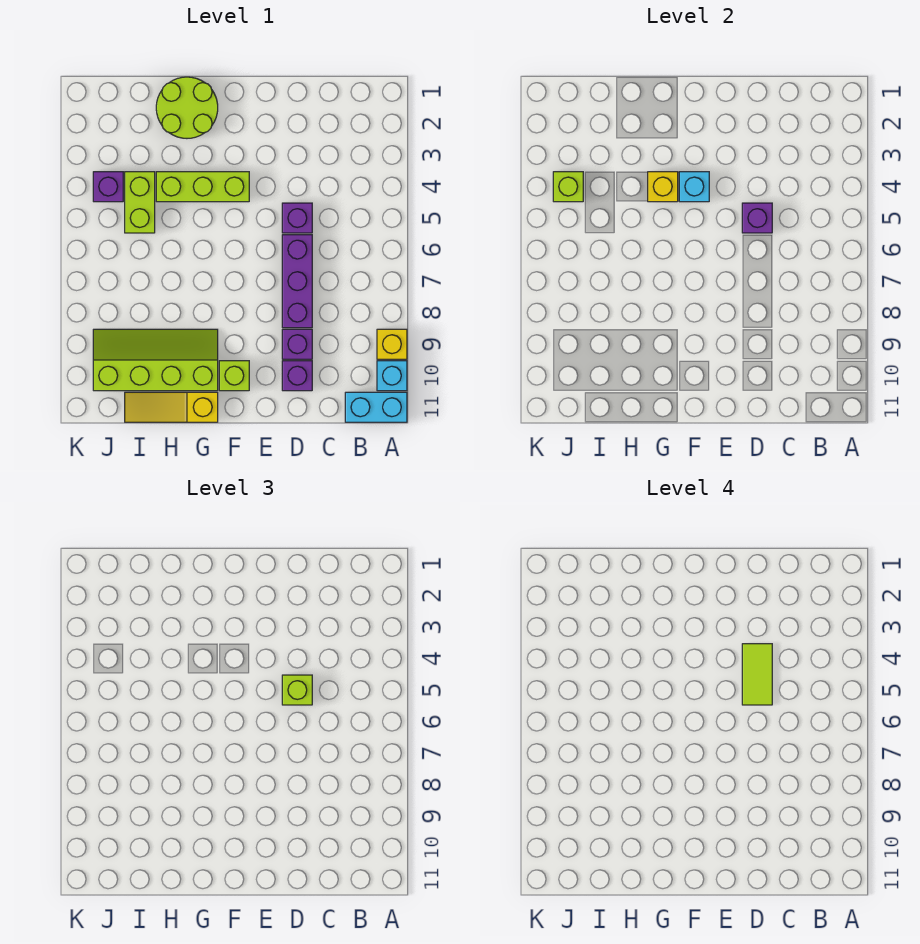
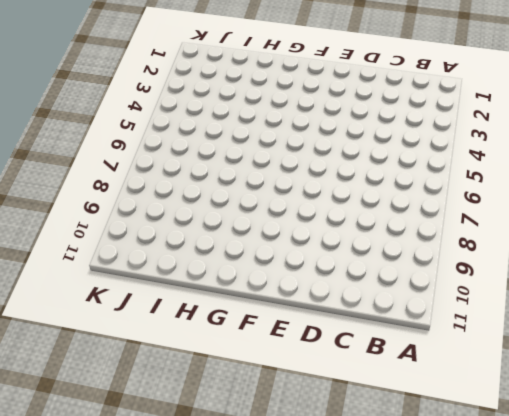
none -> yellow brick A9 level 1
none -> cyan brick A10 level 1
none -> cyan brick A11:B11 level 1

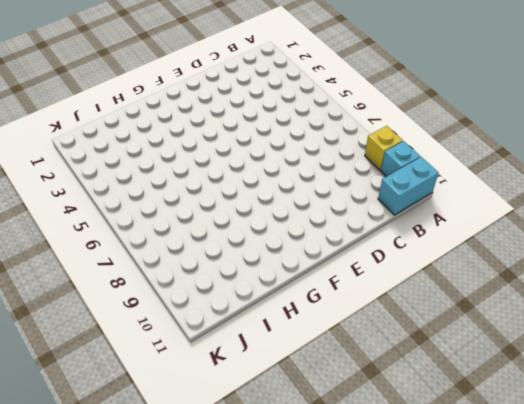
none -> purple brick D5 level 1
none -> purple brick D6:D8 level 1
none -> purple brick D9 level 1

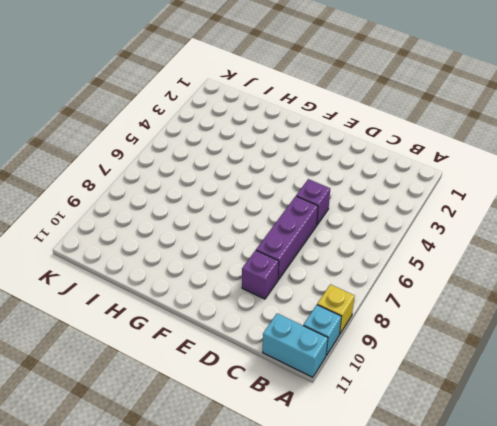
none -> purple brick D10 level 1
none -> lime brick F4:H4 level 1
none -> lime brick F10 level 1

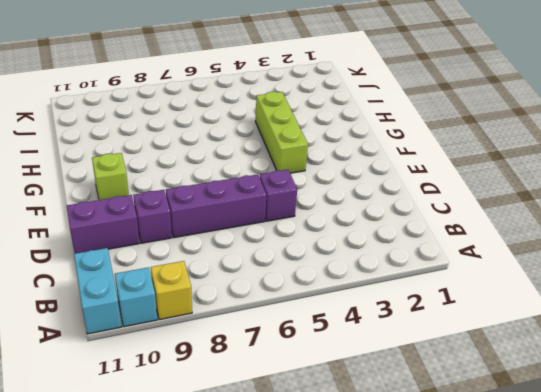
purple brick D10:D11 level 1 -> purple brick D10 level 1
none -> lime round brick G1:H2 level 1
none -> lime slope G9:J10 level 1 top 10
none -> yellow slope G11:I11 level 1 top G

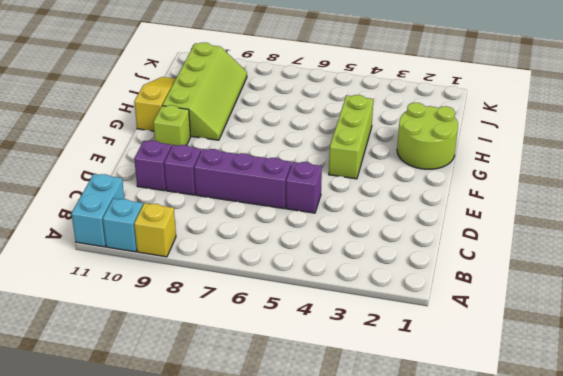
none -> lime brick I4:I5 level 1
none -> purple brick J4 level 1
none -> purple brick D5 level 2

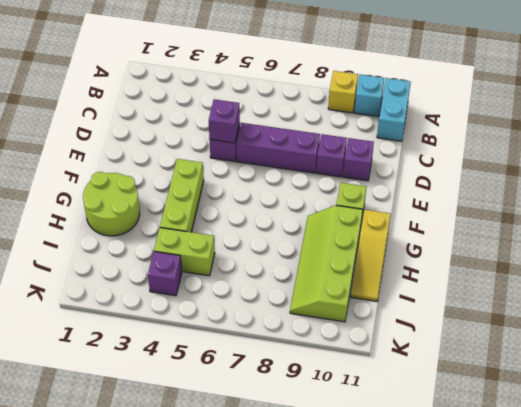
none -> cyan brick F4 level 2
none -> yellow brick G4 level 2
none -> lime brick J4 level 2

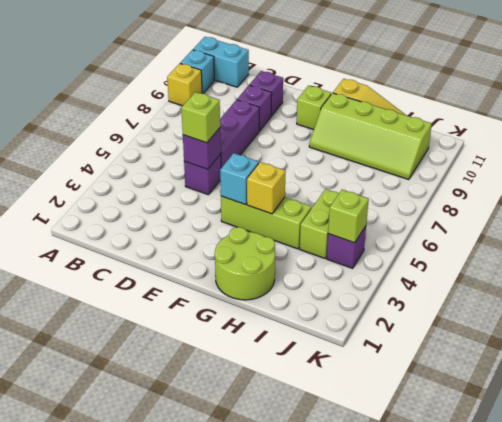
none -> lime tile D4:D5 level 4

